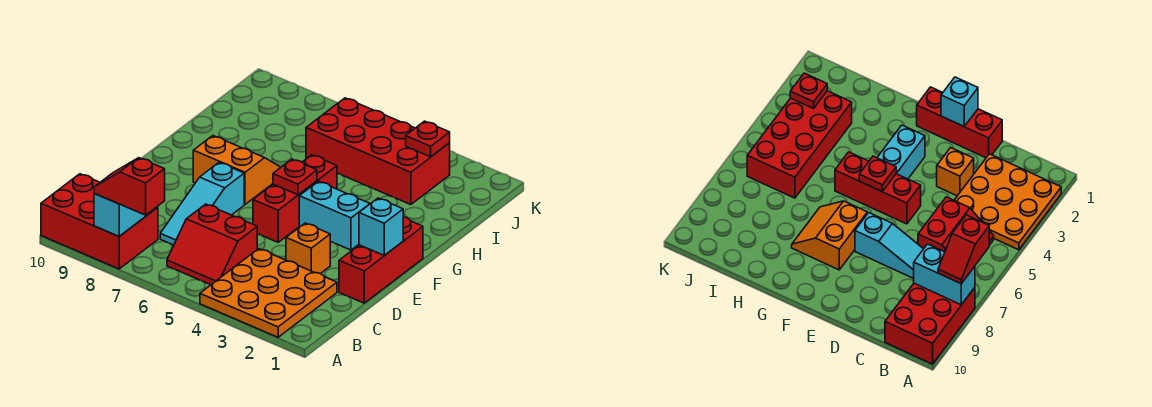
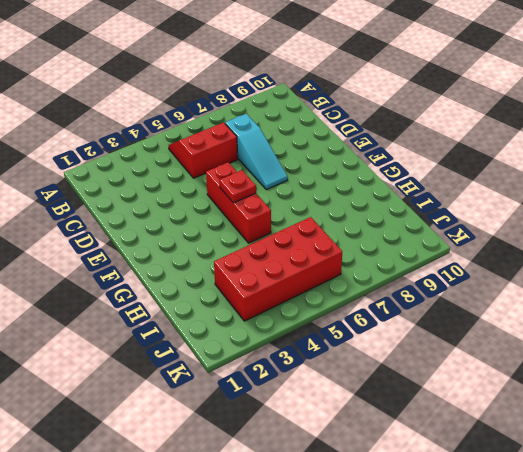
cyan slope C7:E7 level 1 top C -> cyan slope C7:E7 level 1 top E
none -> orange plate A2:C4 level 1
none -> red brick A8:B10 level 1
none -> red brick D1:F1 level 1

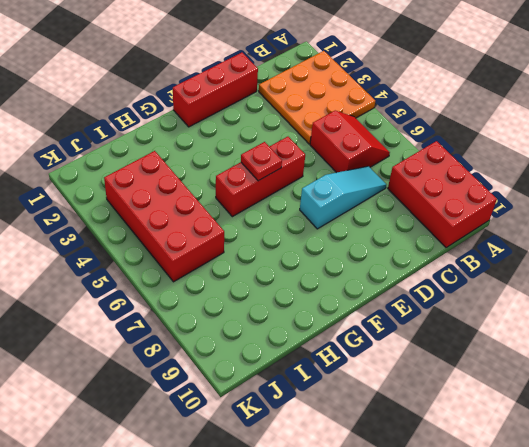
none -> orange brick D3 level 1
none -> cyan brick F3:F4 level 1
none -> orange slope F7:G8 level 1 top F

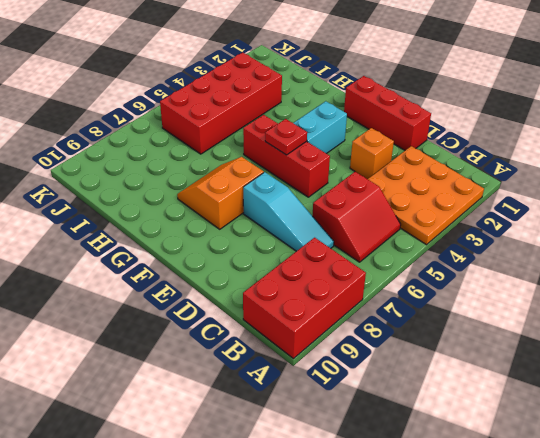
none -> cyan brick A8:B8 level 2
none -> cyan brick E1 level 2
none -> red plate J3 level 2

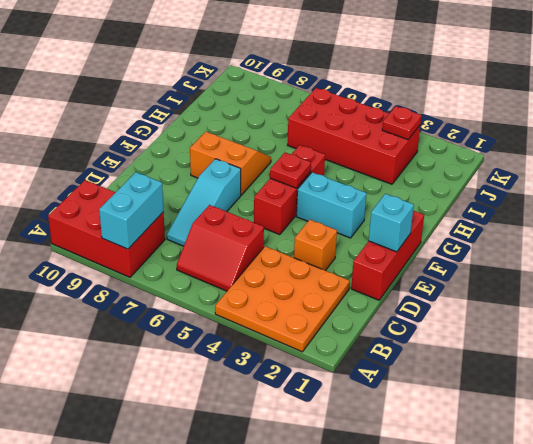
none -> red slope A7:A8 level 3 top 7

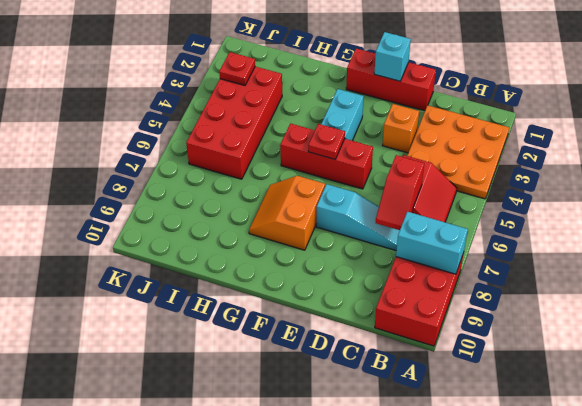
red slope C6:C7 level 2 top 6 -> red slope A7:A8 level 3 top 7

